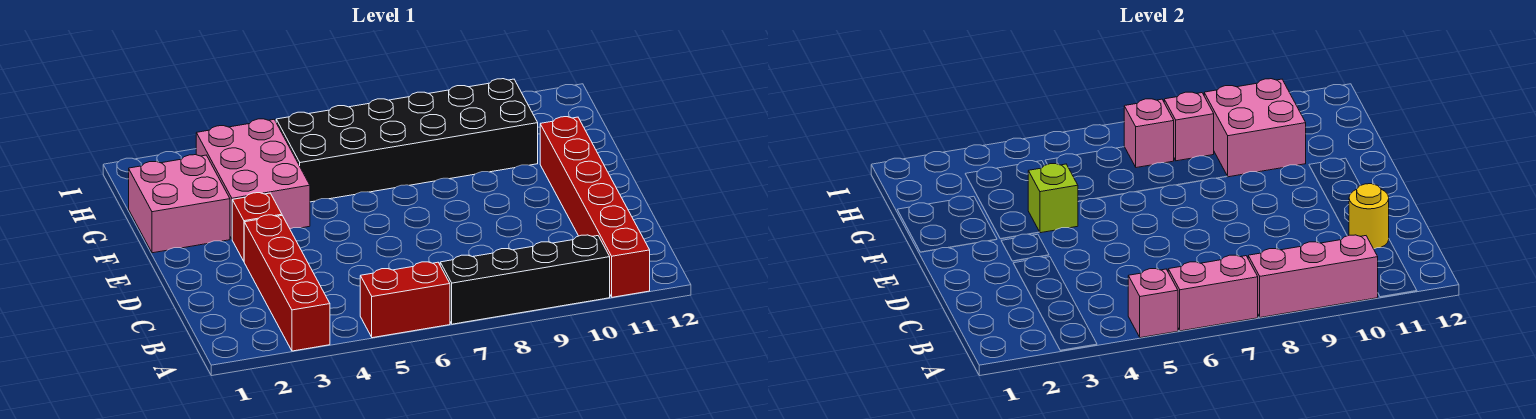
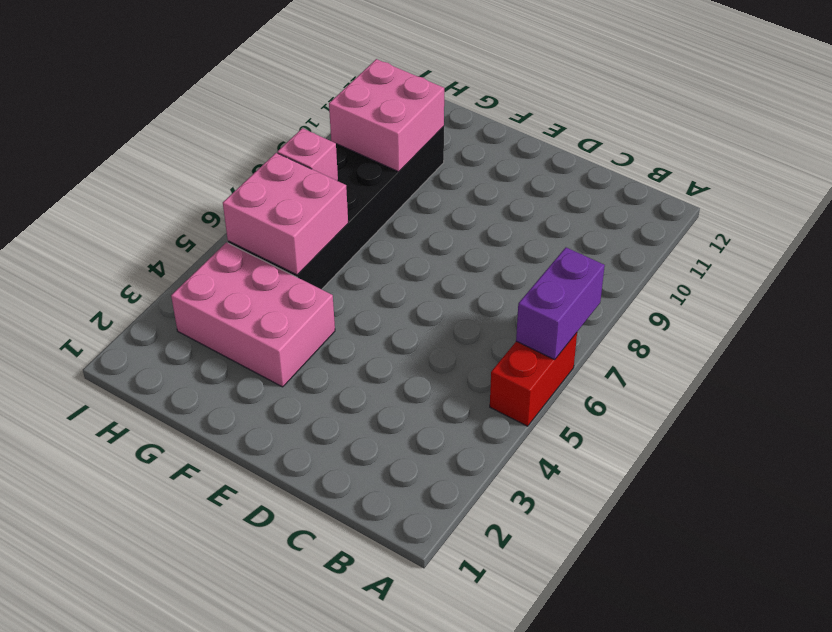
purple brick A6:A7 level 2 -> pink brick A6:A7 level 2
pink brick G5:H6 level 2 -> pink brick F1:G2 level 1
none -> red brick A3:D3 level 1
none -> black brick A7:A10 level 1
none -> red brick A11:F11 level 1

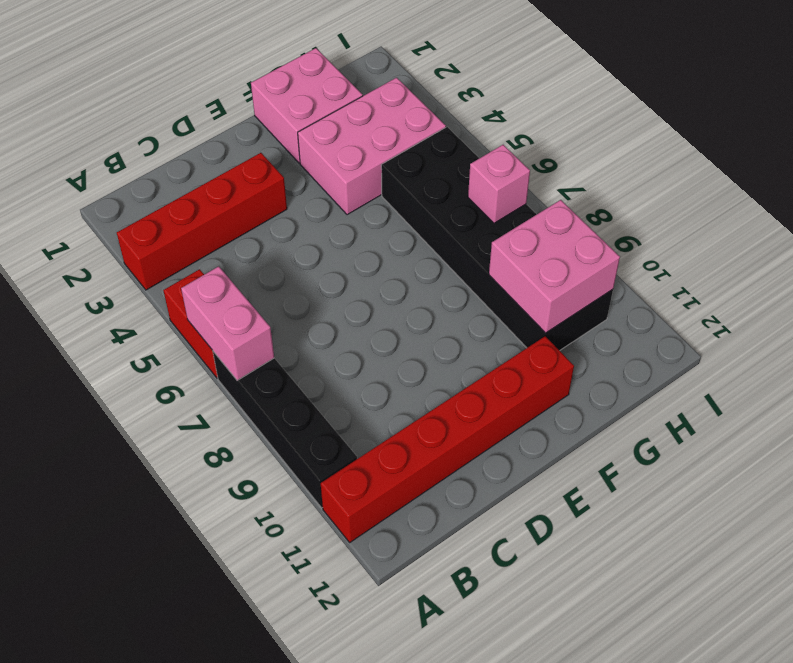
none -> red brick E3 level 1
none -> pink brick A5 level 2
none -> pink brick A8:A10 level 2

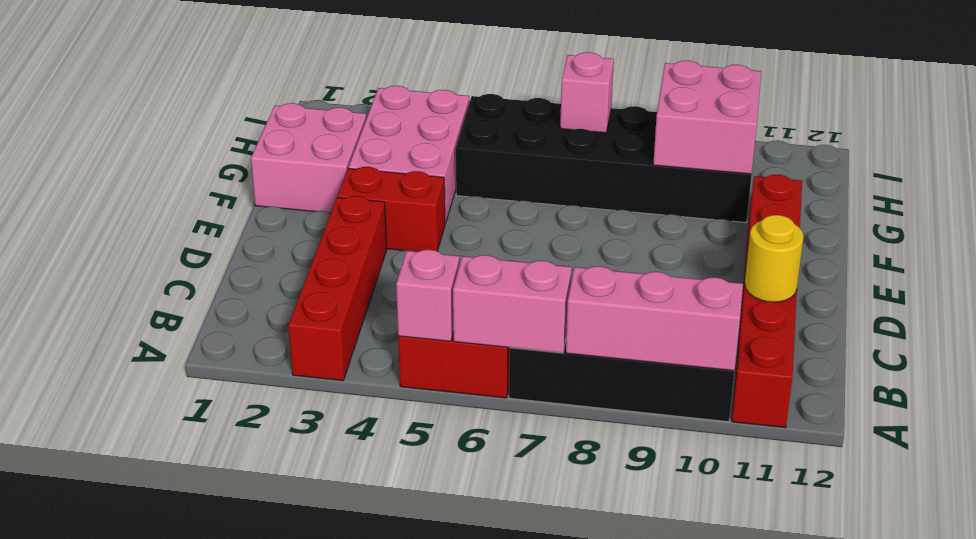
red brick E3:E4 level 1 -> red brick E3 level 1
none -> lime brick F4 level 2
none -> pink brick H8 level 2

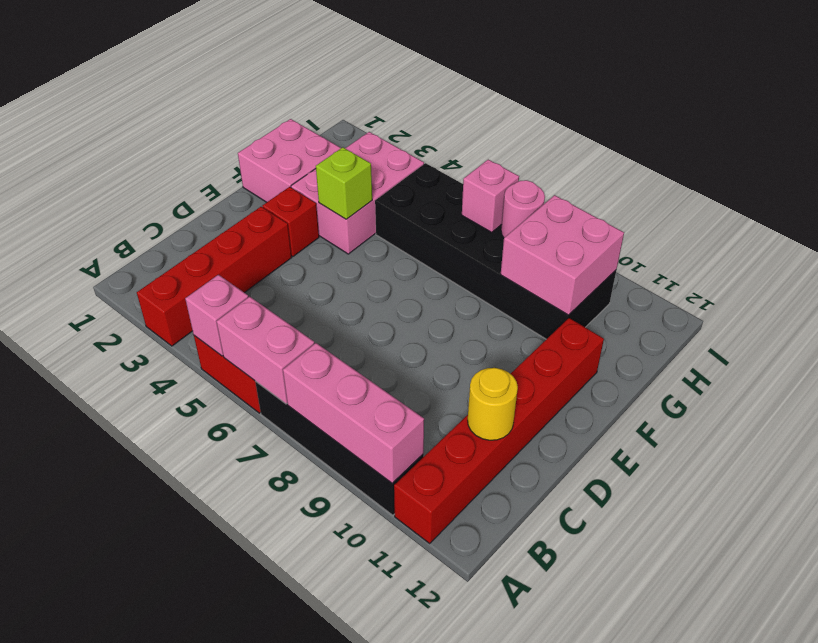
pink round brick H8 level 2 -> pink brick H8 level 2

